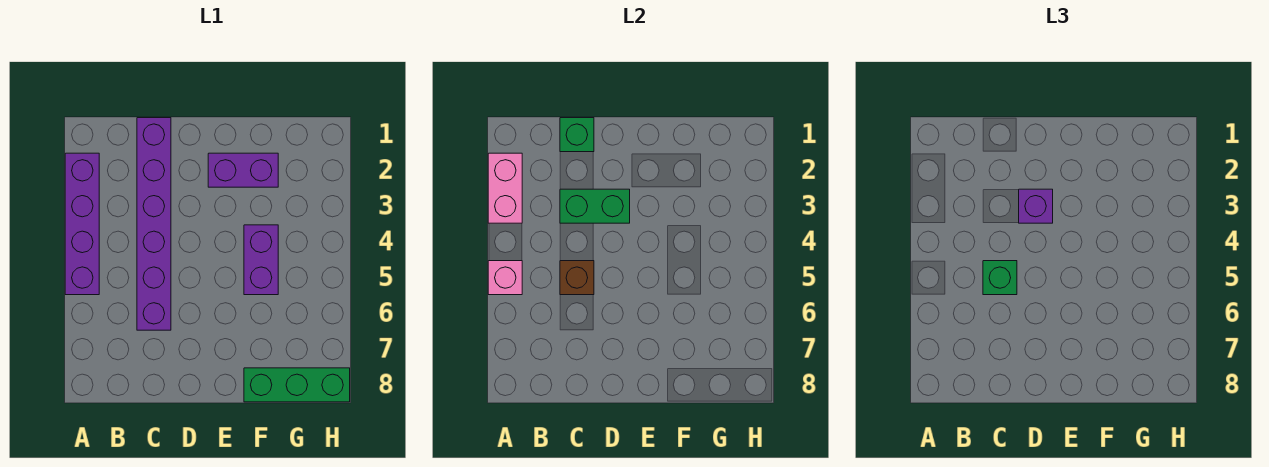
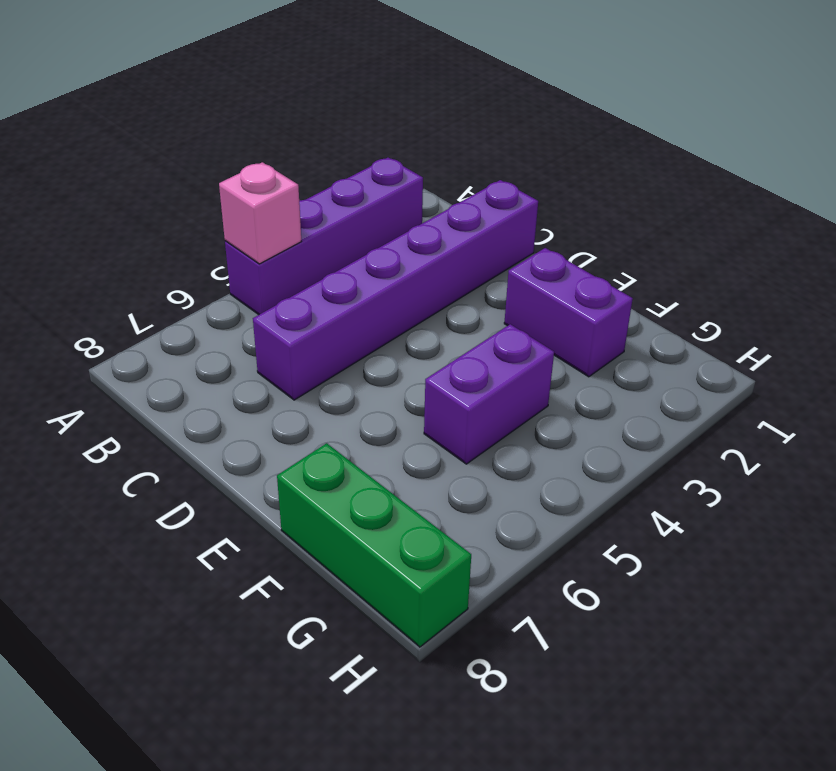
none -> pink brick A2:A3 level 2
none -> green brick C1 level 2
none -> green brick C3:D3 level 2

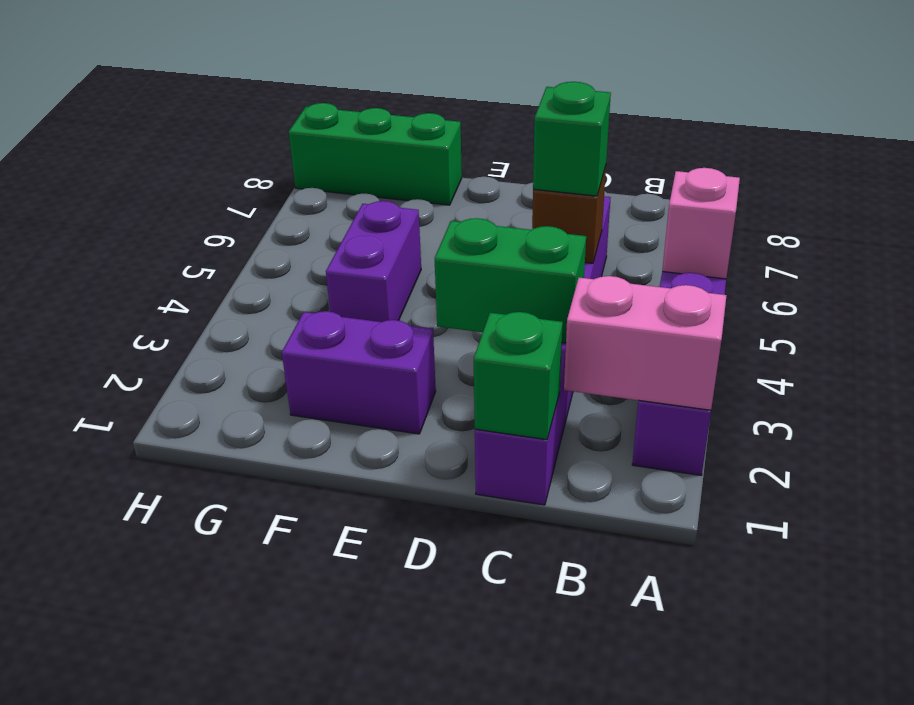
pink brick A2:B2 level 2 -> pink brick A2:A3 level 2
none -> purple brick D3 level 3

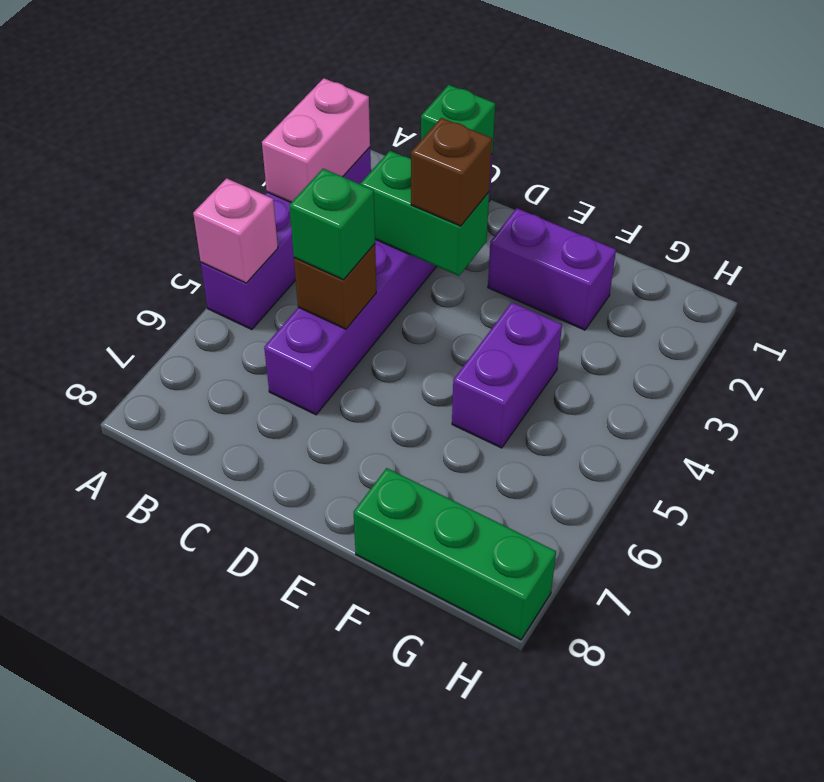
brown brick D3 level 3 -> purple brick D3 level 3

